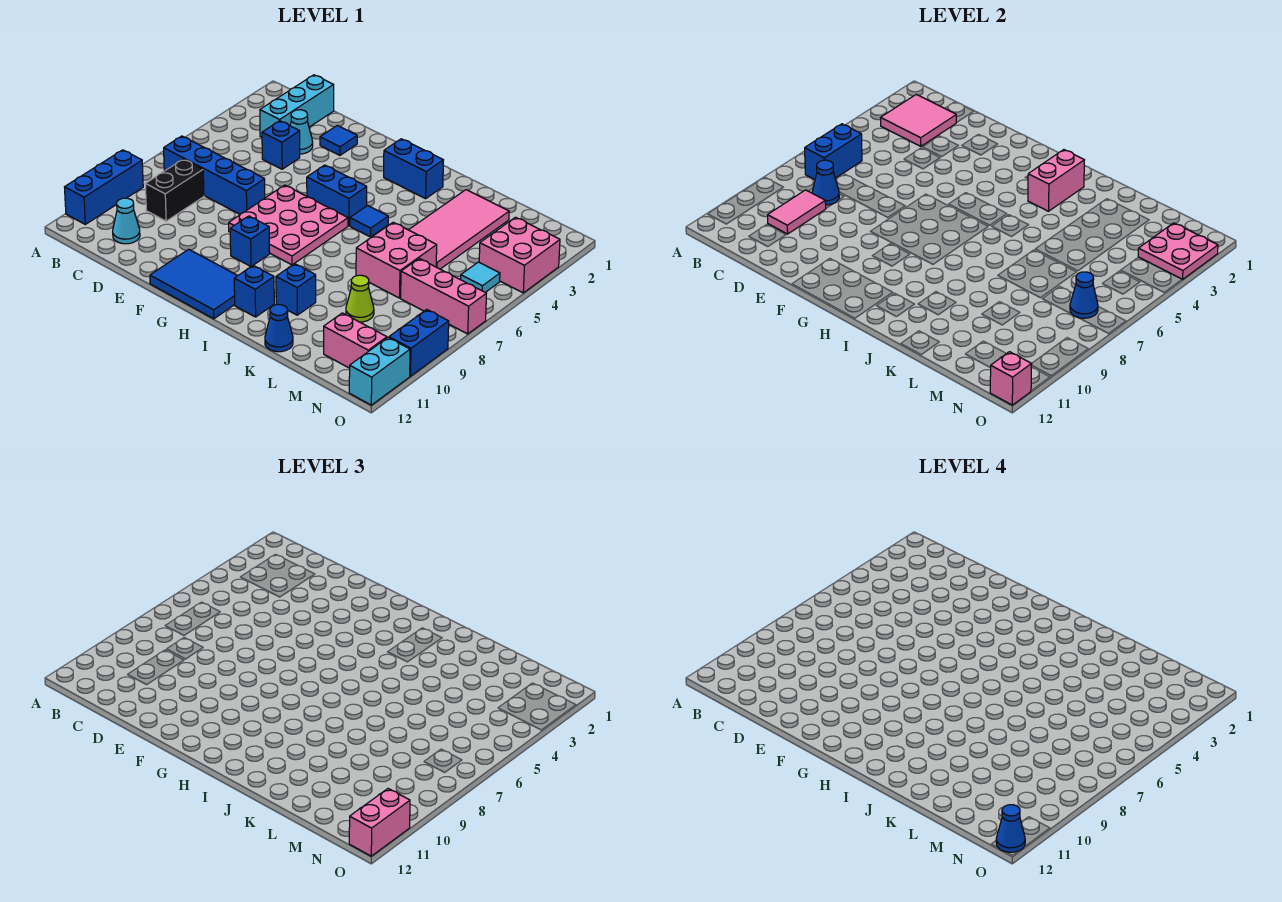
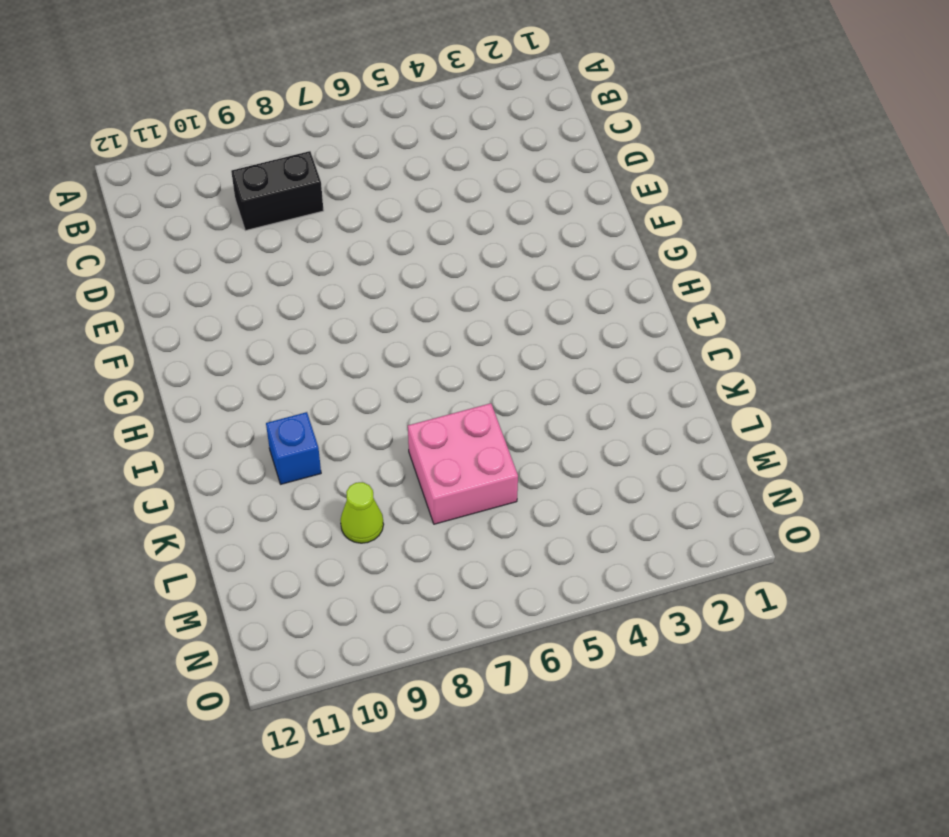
none -> blue brick A9:A11 level 1
none -> blue brick B7:E7 level 1
none -> cyan brick C1:C3 level 1
none -> cyan cone C11 level 1

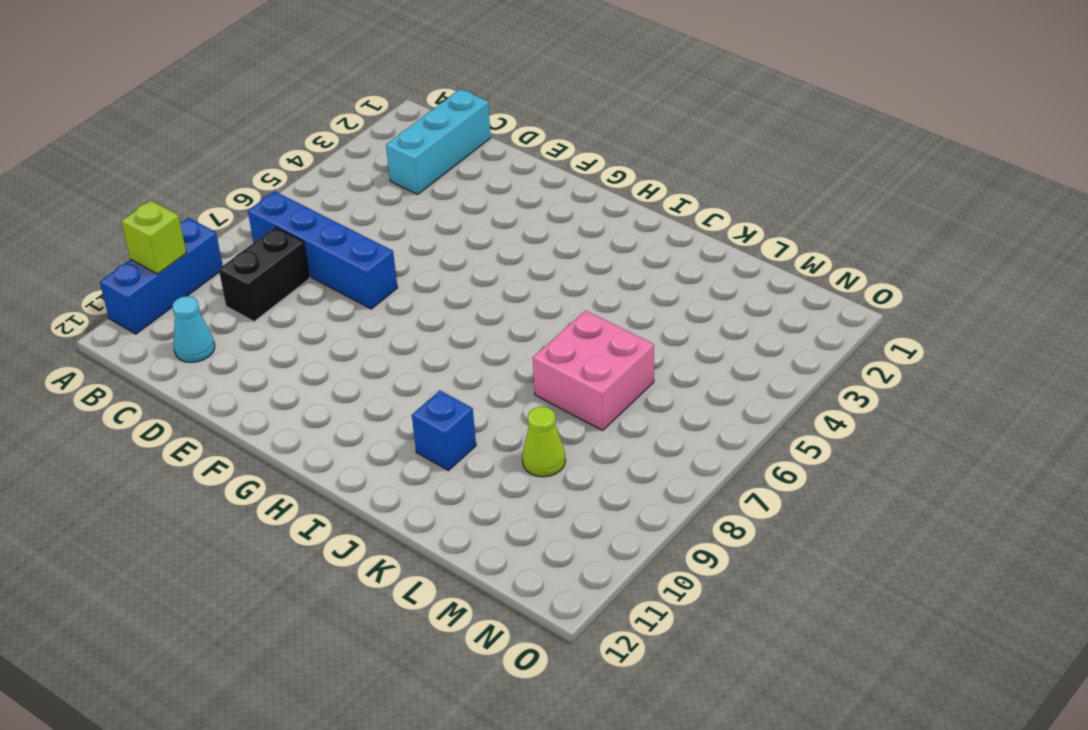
lime brick A10 level 2 -> none
none -> cyan cone D3 level 1
none -> blue brick D4 level 1
none -> blue tile E2 level 1
none -> pink plate F6:H8 level 1

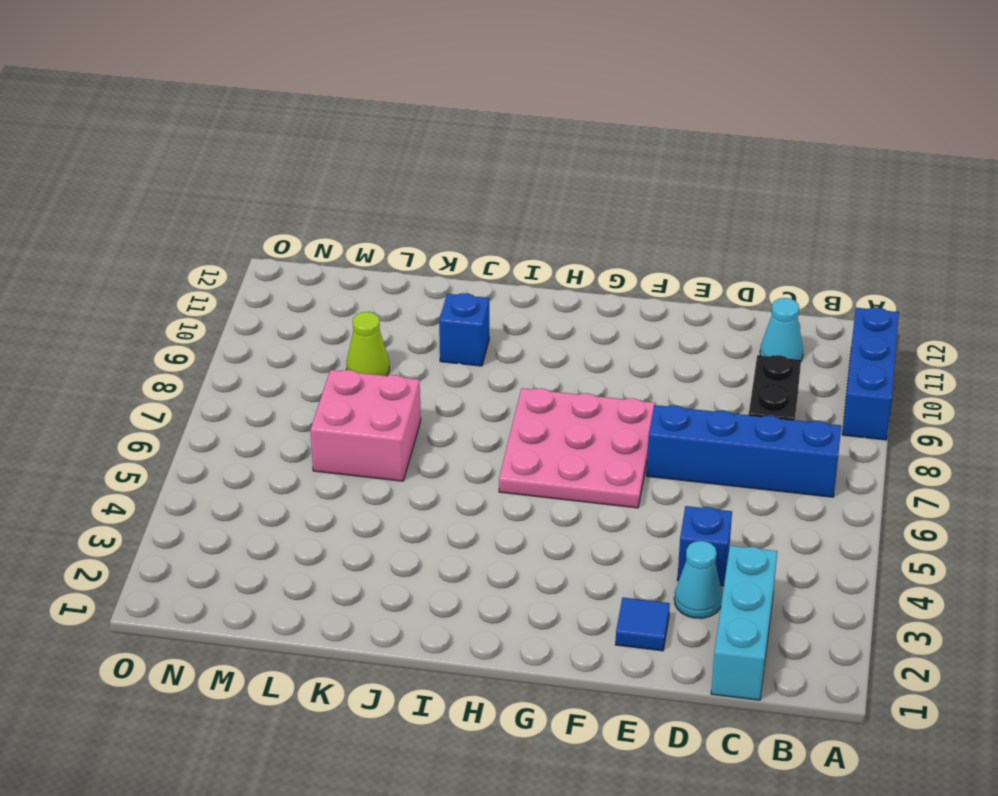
none -> blue tile F11:H12 level 1
none -> blue brick G5:H5 level 1
none -> blue brick G9 level 1
none -> blue brick H2:I2 level 1

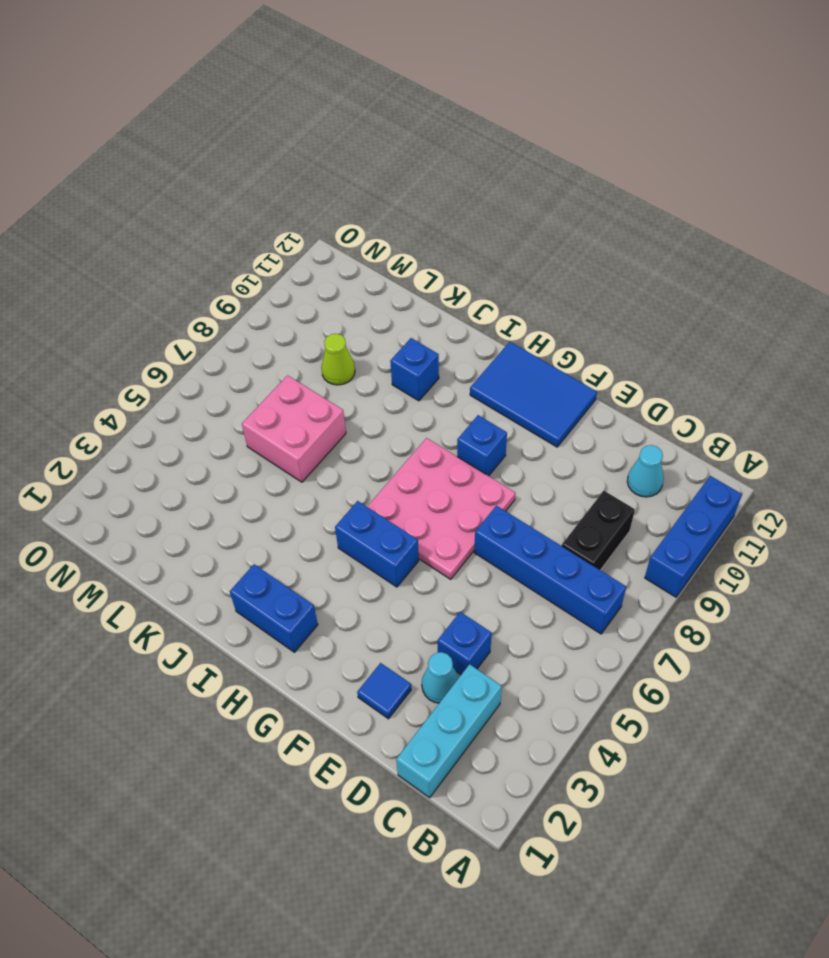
none -> blue tile I5 level 1
none -> blue brick I11 level 1
none -> pink tile K2:L5 level 1
none -> blue cone K12 level 1

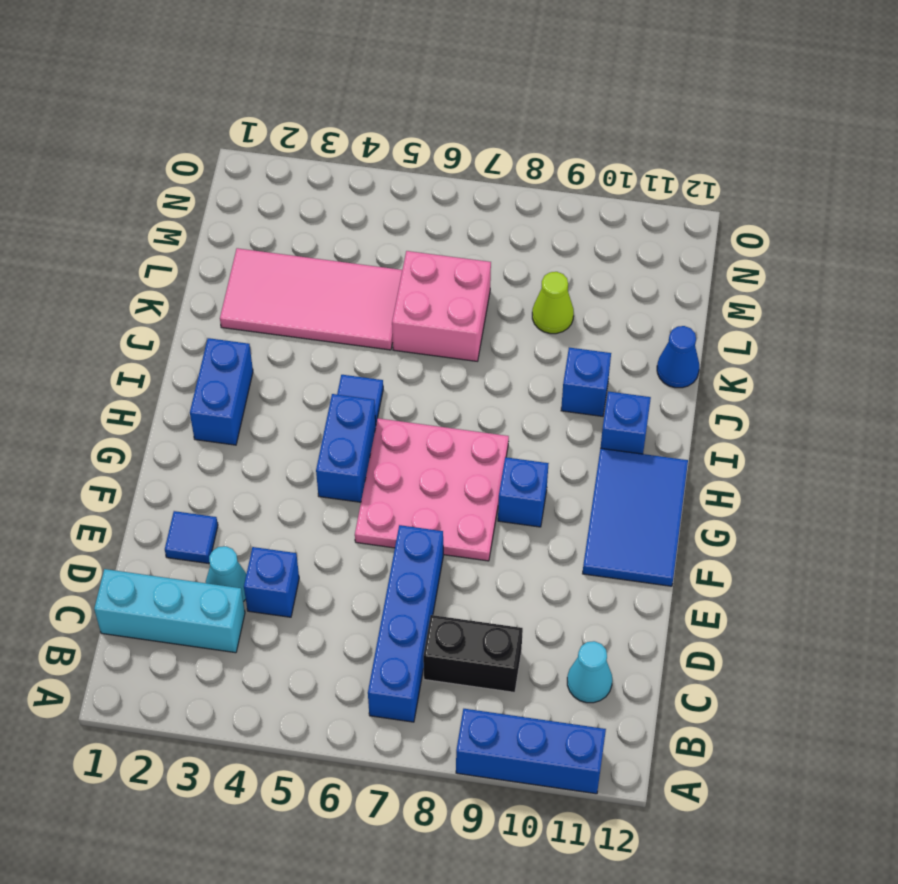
none -> pink brick M7:O7 level 1
none -> pink brick M11:N11 level 1
none -> pink brick N3:O4 level 1
none -> cyan tile N5 level 1

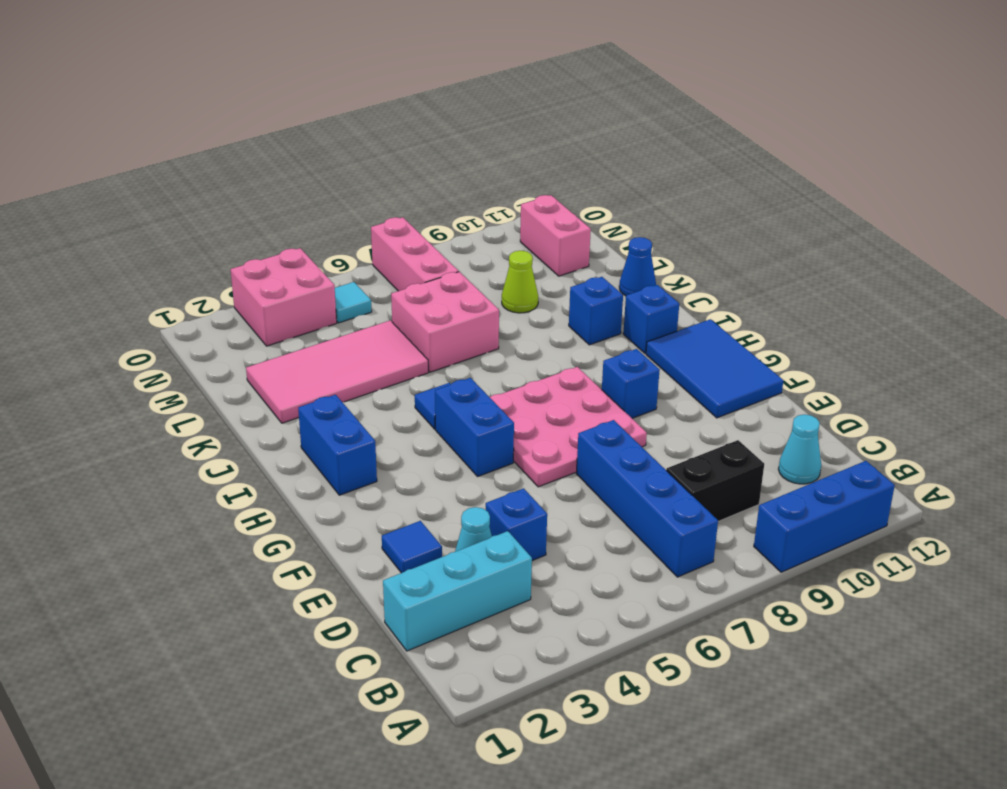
none -> blue brick O9:O10 level 1
none -> cyan brick O11:O12 level 1
none -> pink tile B2:C3 level 2
none -> blue brick B6:B7 level 2

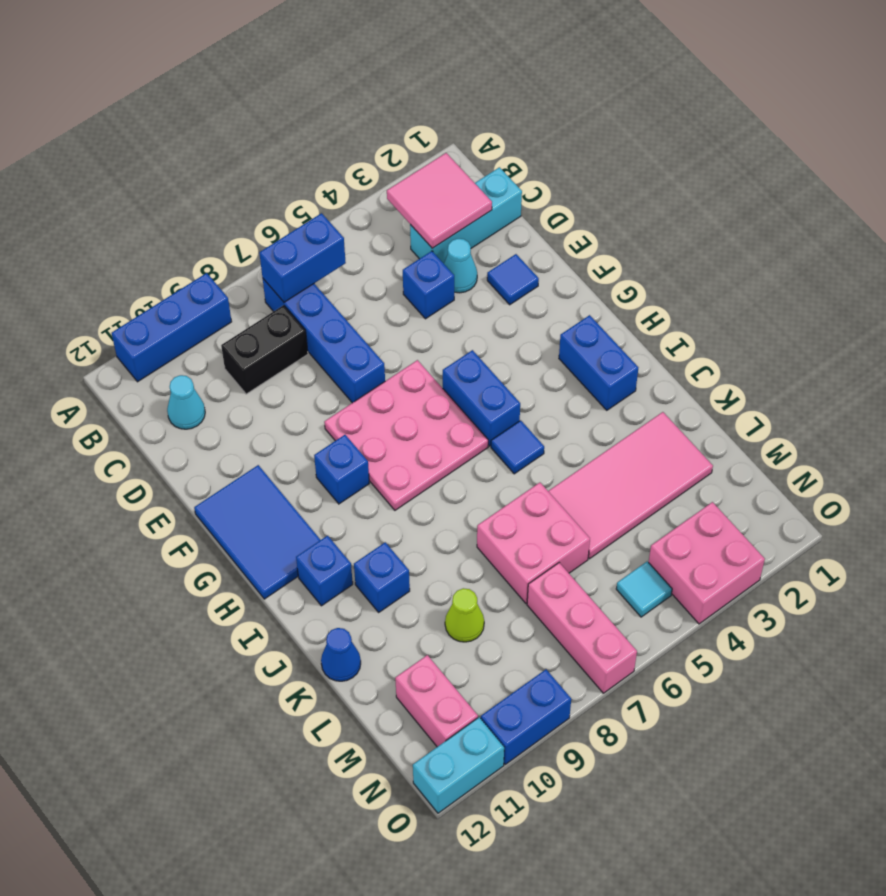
none -> blue cone C8 level 2
none -> pink tile C9:C10 level 2
none -> pink brick I2:I3 level 2
none -> pink plate N2:O3 level 2

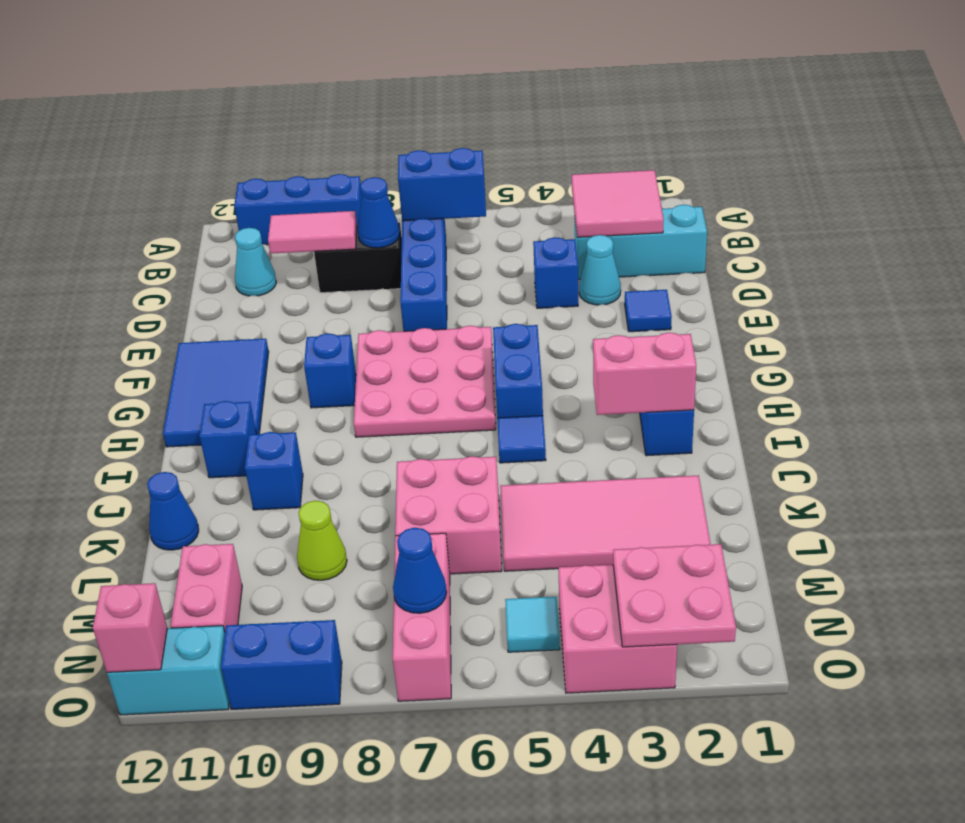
none -> pink brick O11:O12 level 3
none -> blue cone O12 level 4

